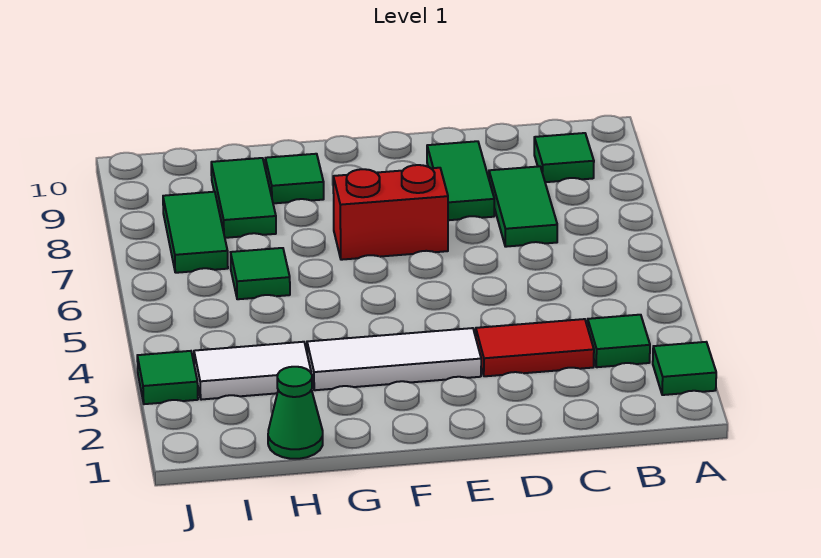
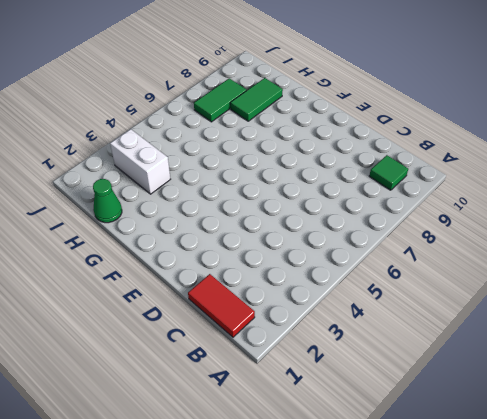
red tile B1:C1 level 1 -> red tile C3:D3 level 1
white brick H3:I3 level 1 -> white tile H3:I3 level 1
none -> green tile A2 level 1
none -> green tile B3 level 1
none -> green tile C7:C8 level 1

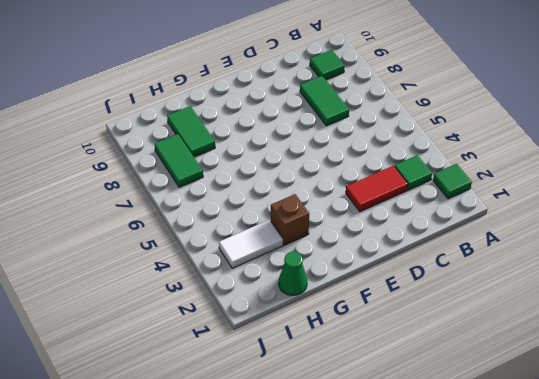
brown brick G3 level 1 -> white tile E3:G3 level 1
none -> green tile D8:D9 level 1
none -> red brick E7:F7 level 1
none -> green tile G9 level 1

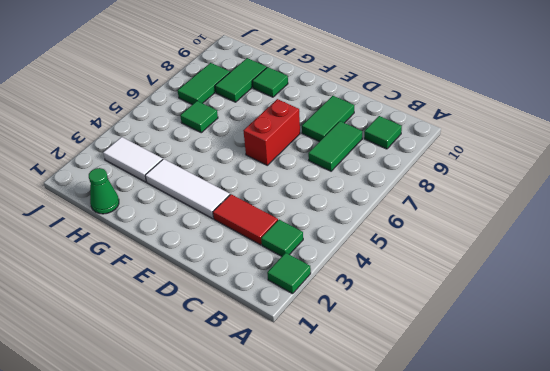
red brick E6:E7 level 1 -> red brick E7:F7 level 1
none -> green tile J3 level 1

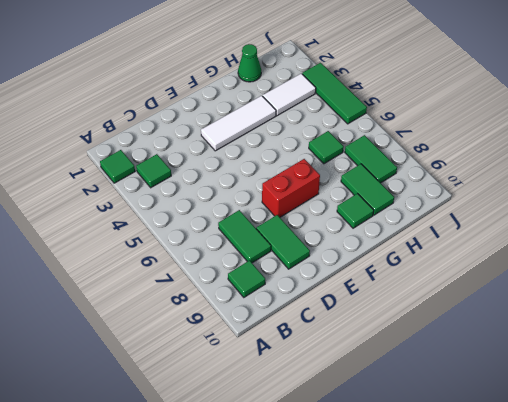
green tile J3:J5 level 1 -> green tile J3 level 1
none -> red tile C3:D3 level 1

